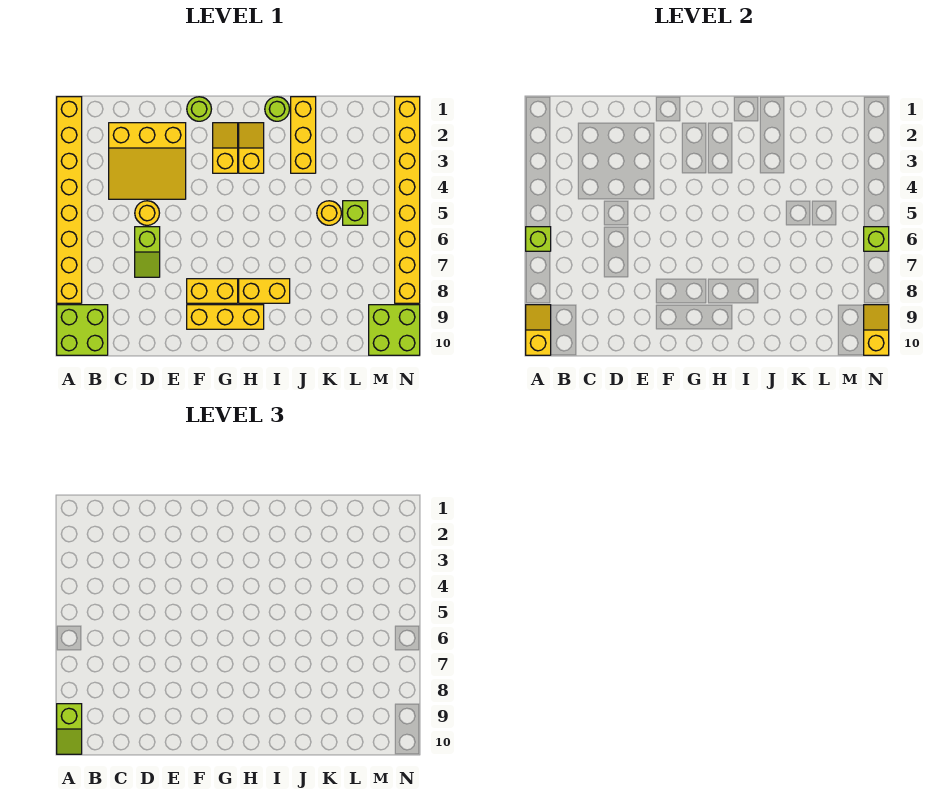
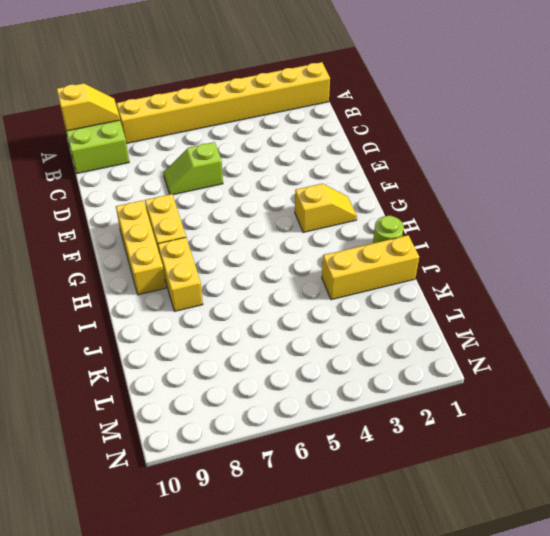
none -> yellow slope C2:E4 level 1 top 2
none -> yellow round brick D5 level 1
none -> lime round brick F1 level 1

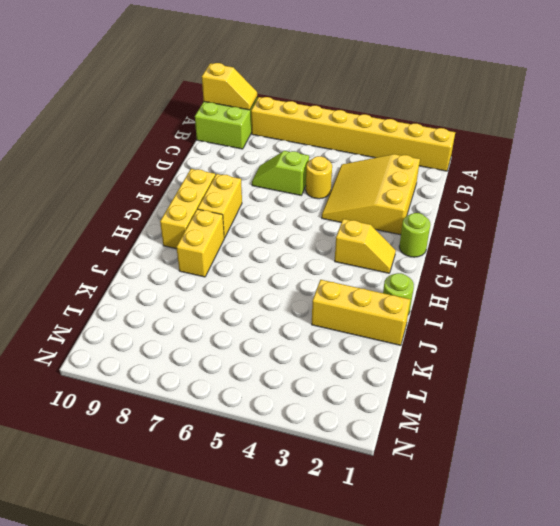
none -> yellow slope H2:H3 level 1 top 3
none -> yellow round brick K5 level 1
none -> lime brick L5 level 1

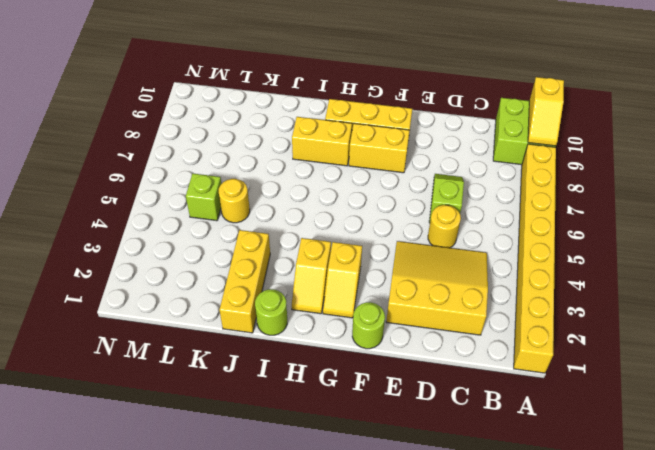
none -> lime brick M9:N10 level 1
none -> yellow brick N1:N8 level 1
none -> lime brick A6 level 2

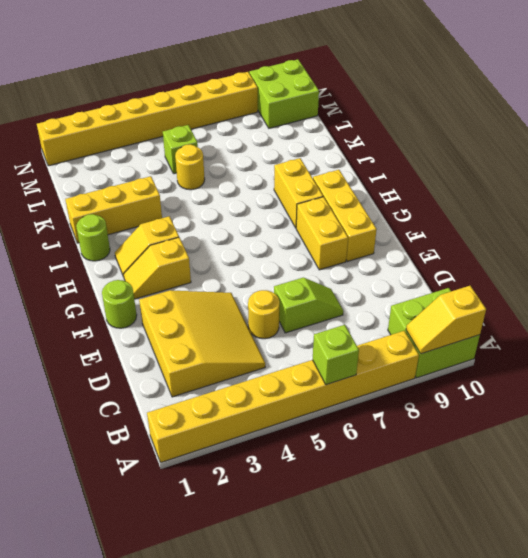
none -> lime brick N6 level 2
none -> yellow slope N9:N10 level 2 top 10
none -> lime slope A9:A10 level 3 top 9

